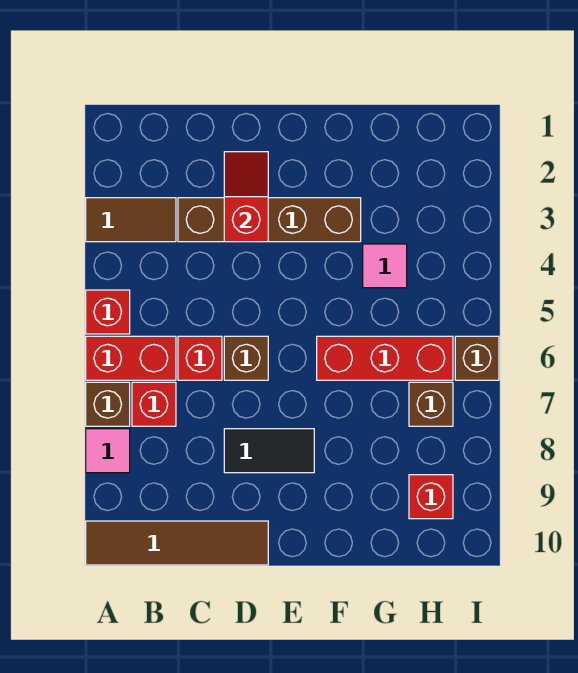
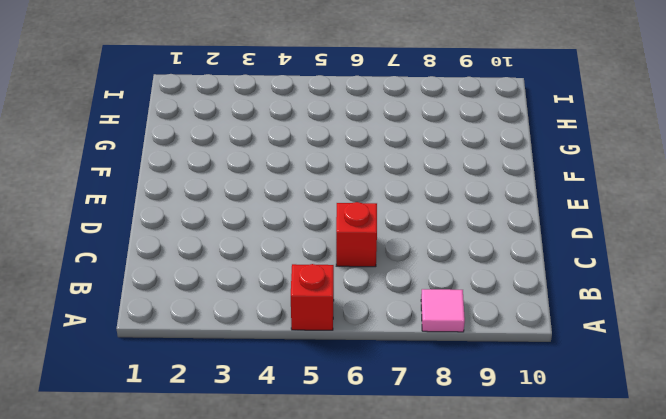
none -> brown tile A3:B3 level 1
none -> red brick A6:B6 level 1
none -> brown brick A7 level 1

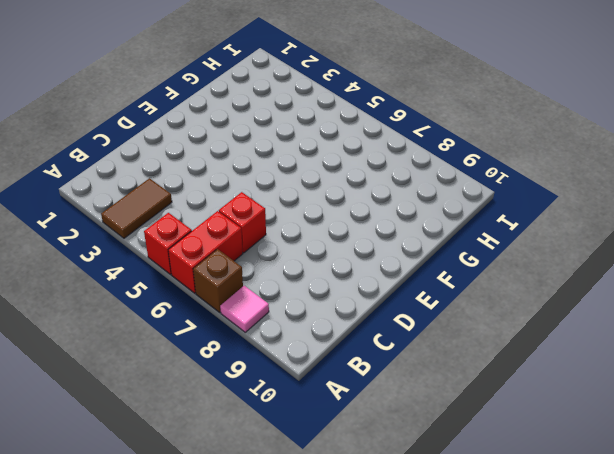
none -> brown tile A10:D10 level 1
none -> red brick B7 level 1
none -> brown brick C3:F3 level 1

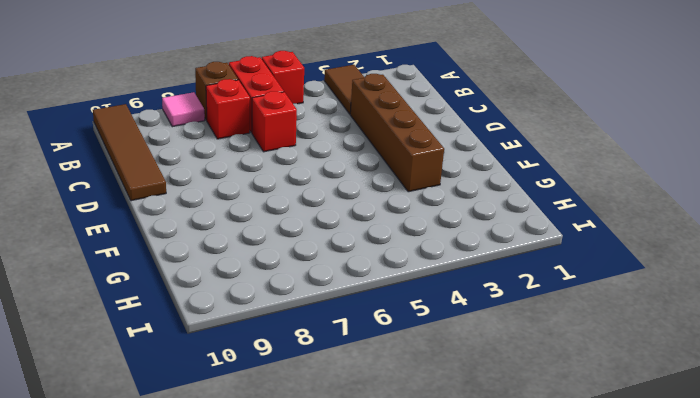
none -> brown brick D6 level 1
none -> black tile D8:E8 level 1
none -> red brick F6:H6 level 1

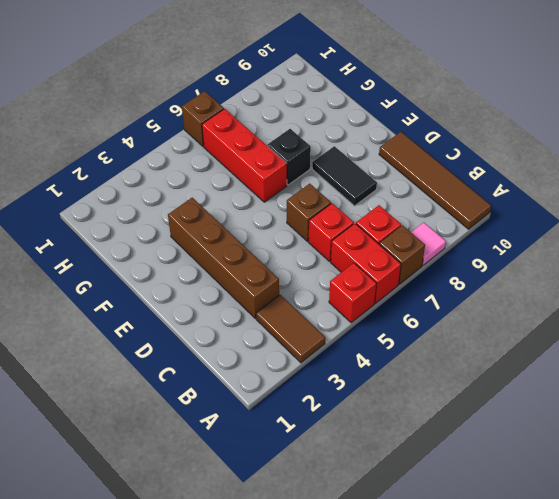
black brick F7 level 1 -> none
none -> pink tile G4 level 1
none -> brown brick H7 level 1
none -> red brick H9 level 1

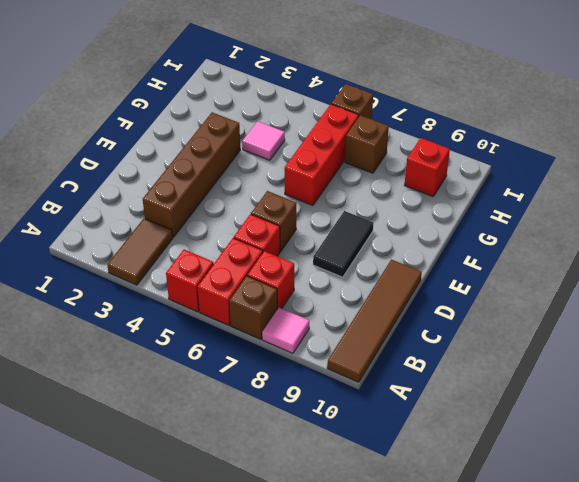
none -> red slope D2:D3 level 2 top 3

